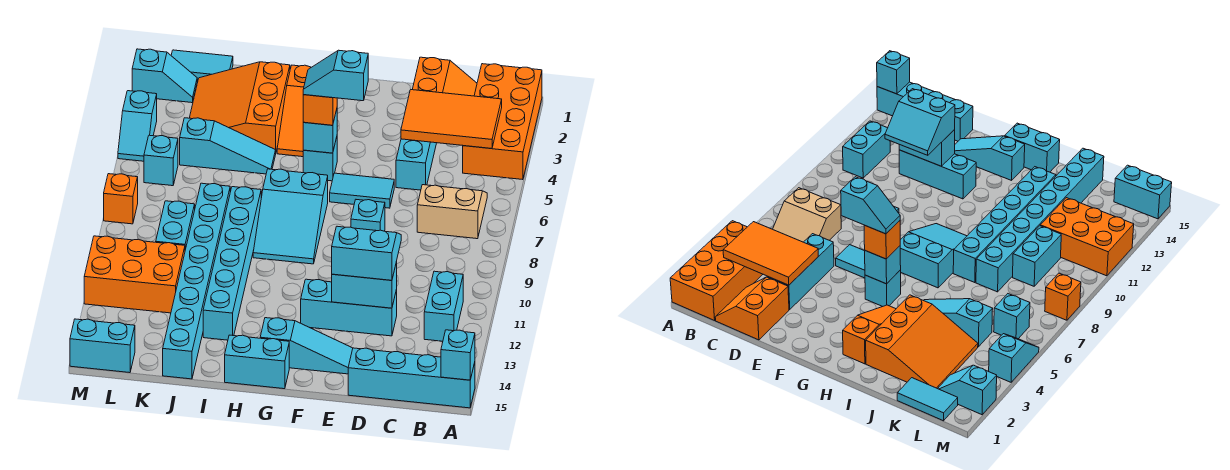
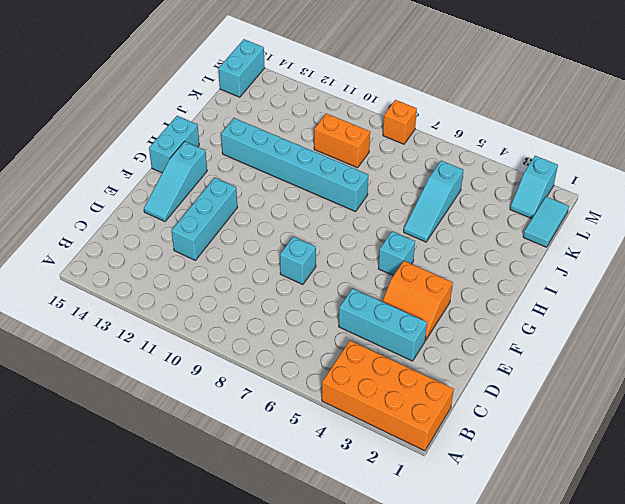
orange slope E3:F4 level 1 top F -> orange slope C1:D2 level 1 top D
orange brick K9:K10 level 1 -> cyan brick K9:K10 level 1
none -> cyan brick A15:D15 level 1
none -> tan slope B6:C7 level 1 top 7
none -> cyan brick B11:B12 level 1
none -> cyan tile E6:F6 level 1

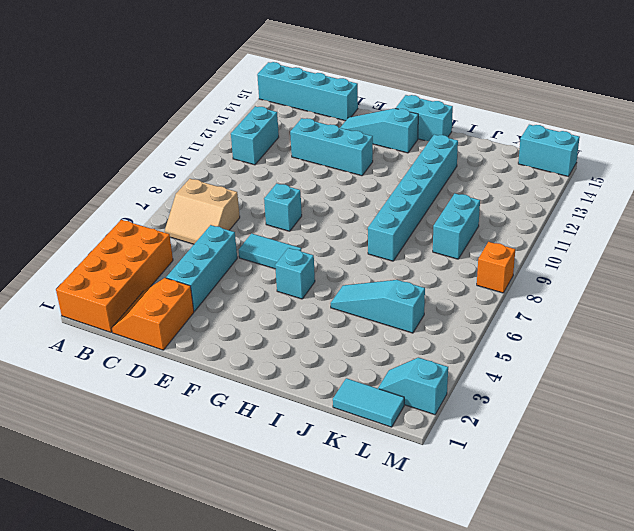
none -> cyan slope G7:H9 level 1 top 7
none -> orange slope H2:H4 level 1 top 2
none -> orange slope I2:K4 level 1 top I
none -> cyan brick J8:J15 level 1

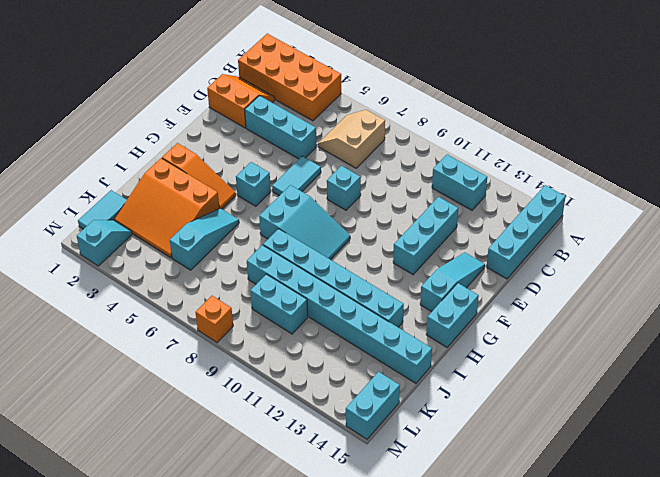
none -> orange brick K11:M12 level 1
none -> cyan brick L6 level 1
none -> cyan slope M4:M5 level 1 top 4
none -> cyan brick A15 level 2

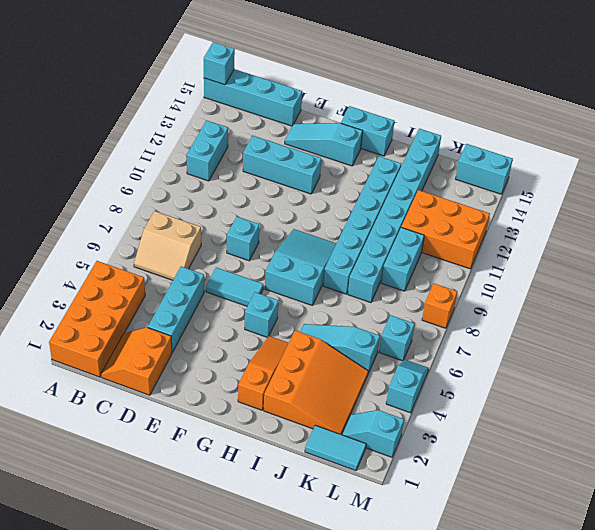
none -> orange tile B3:D4 level 2
none -> cyan brick D12:E12 level 2
none -> cyan brick G5 level 2
none -> cyan slope D11:E12 level 3 top 12

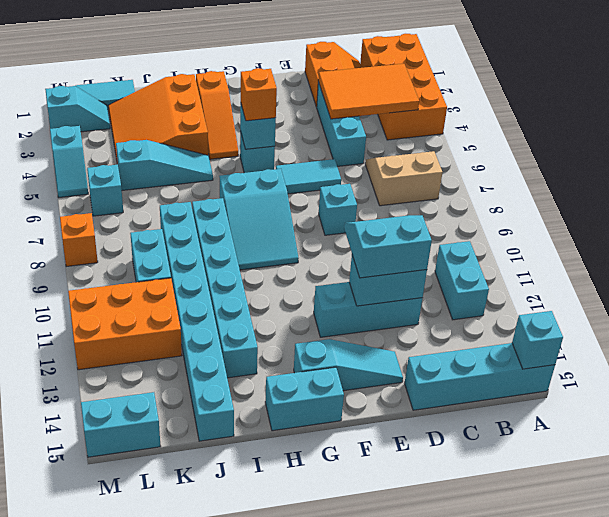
none -> cyan slope F5:G5 level 4 top F

